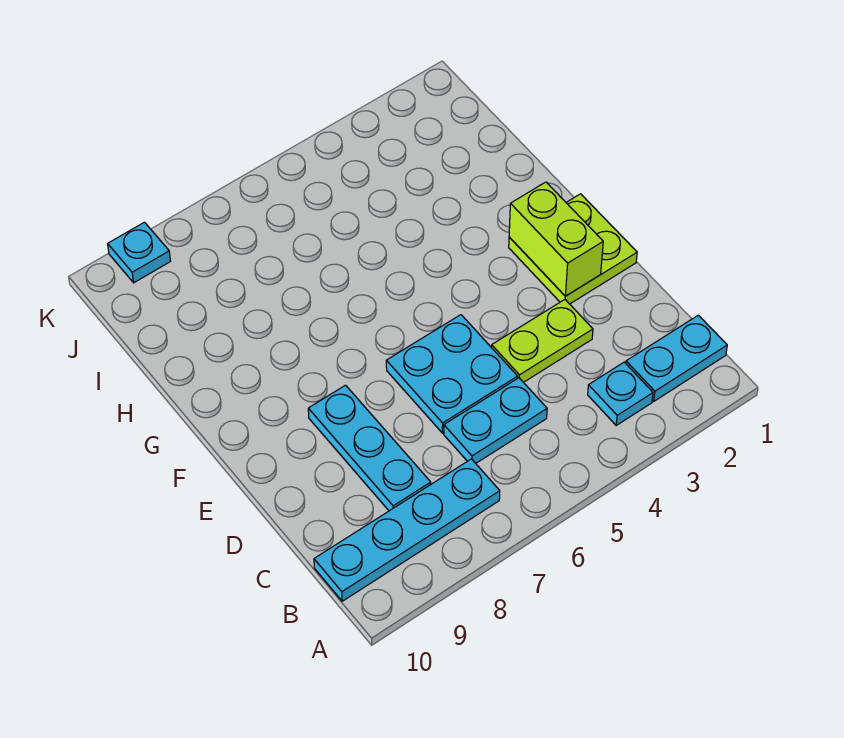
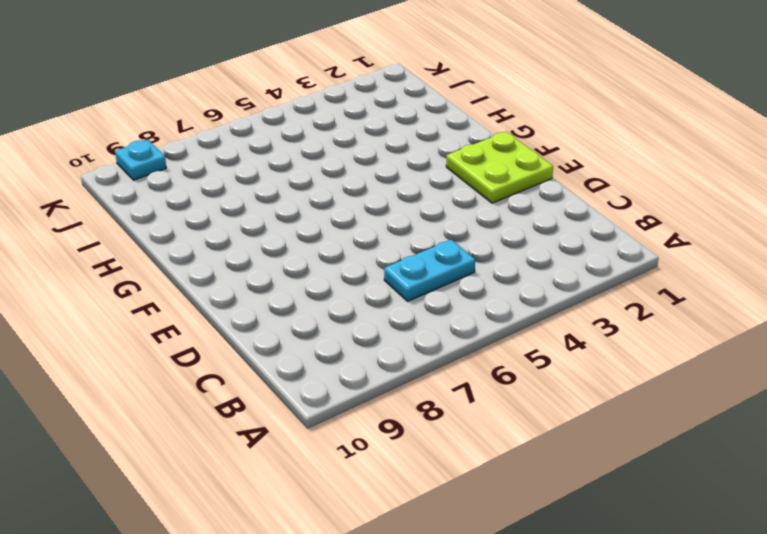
none -> cyan plate B1:B2 level 1
none -> cyan plate B3 level 1

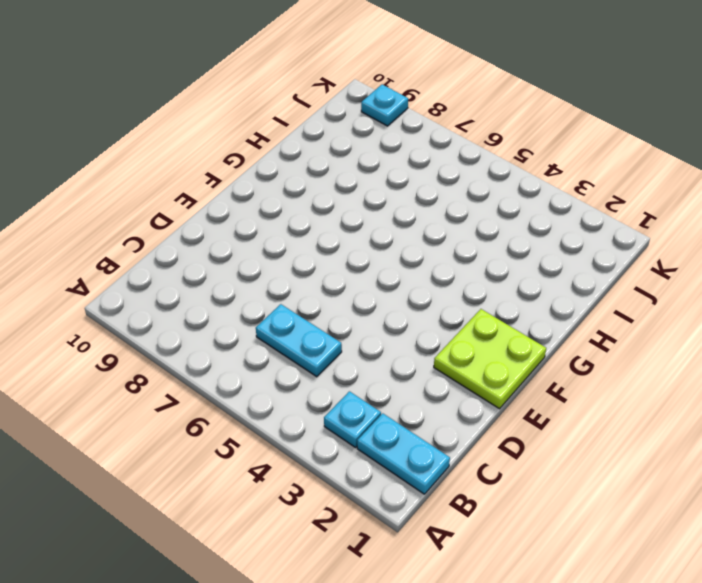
none -> cyan plate B7:B10 level 1
none -> cyan plate C8:E8 level 1

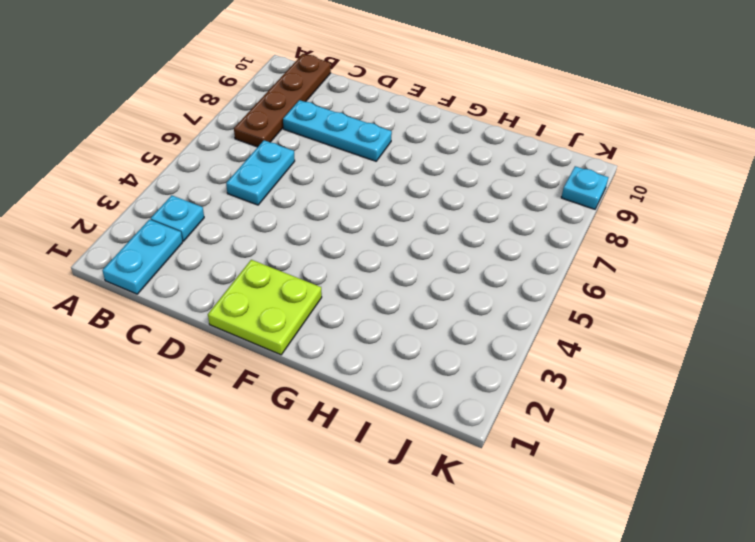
brown plate B7:B10 level 1 -> cyan plate B7:B10 level 1
none -> lime plate D3:D4 level 1
none -> cyan plate D5:E6 level 1

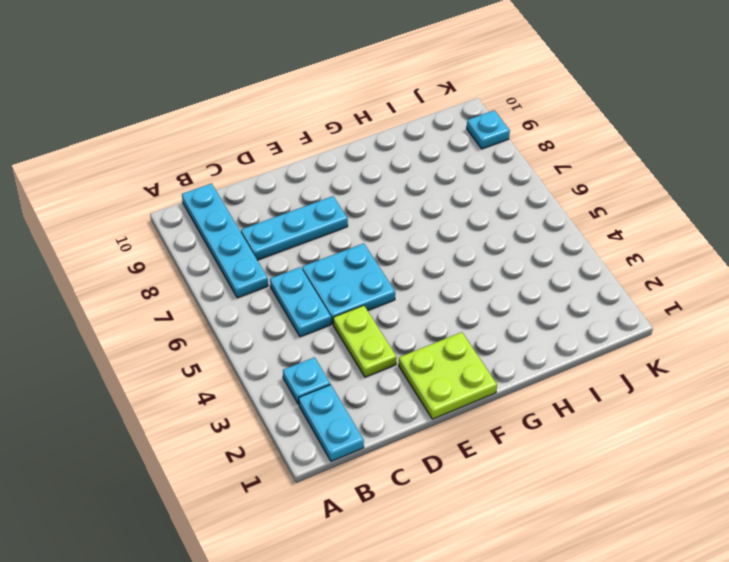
none -> lime brick E2:F2 level 2

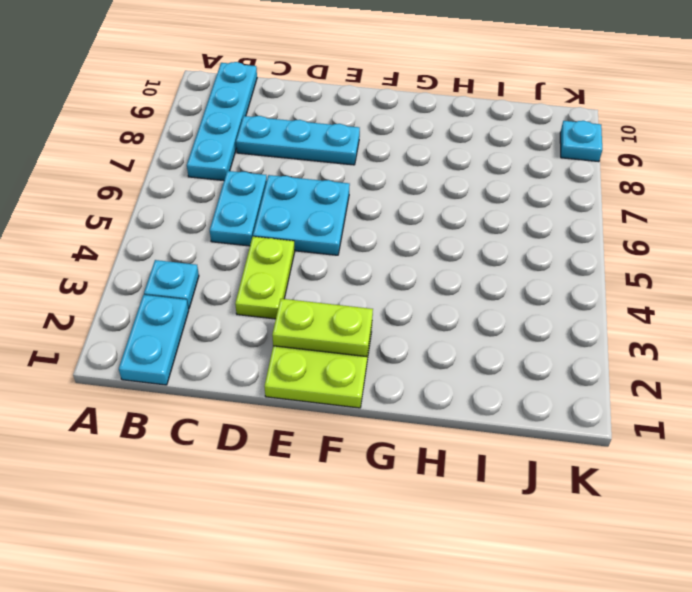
lime plate E2:F2 level 2 -> lime brick E2:F2 level 2

